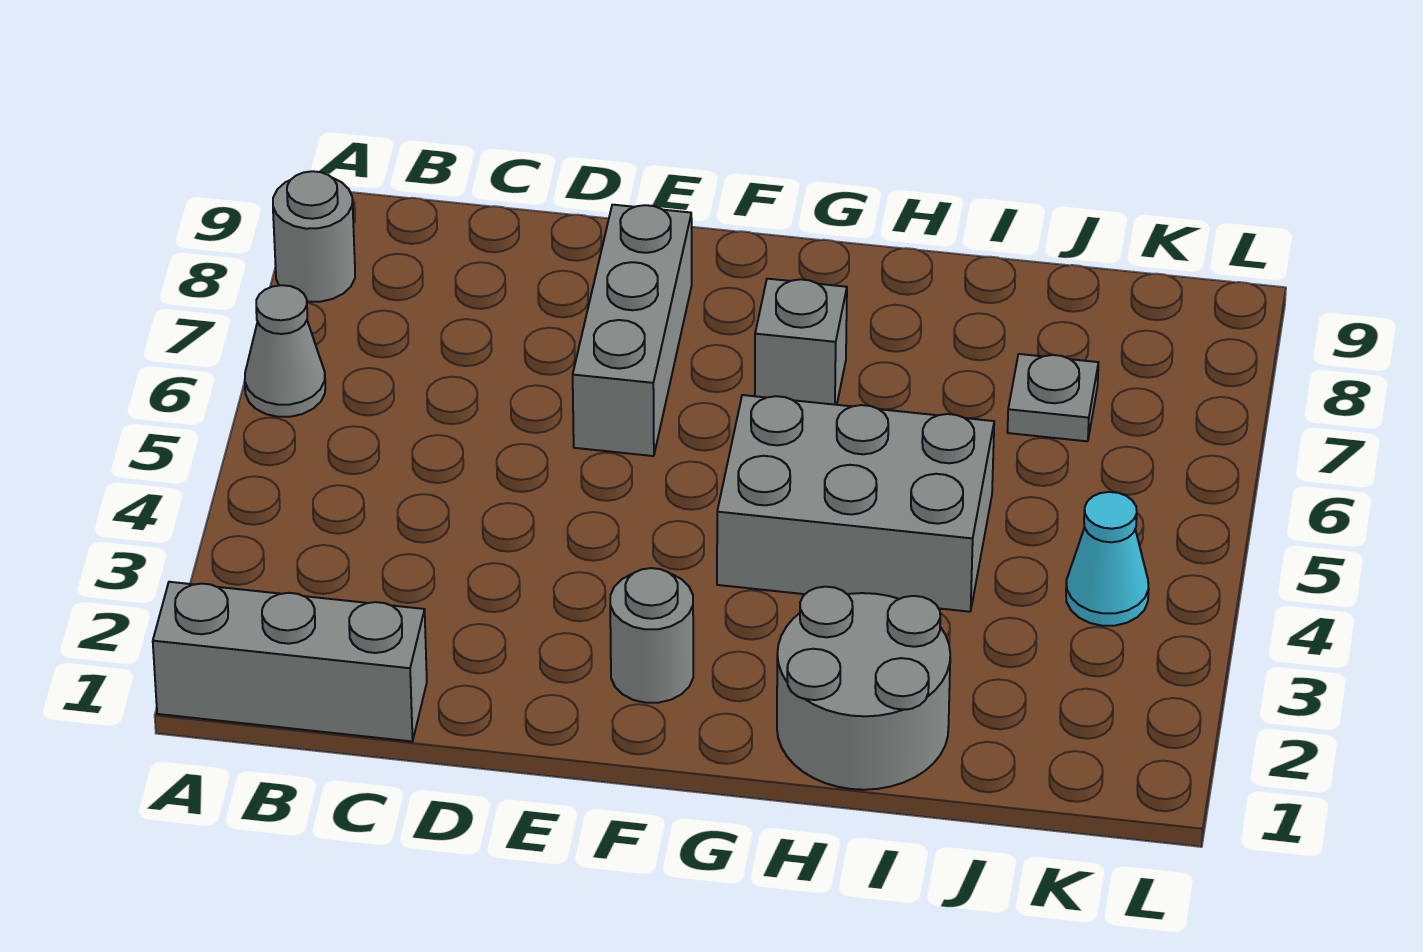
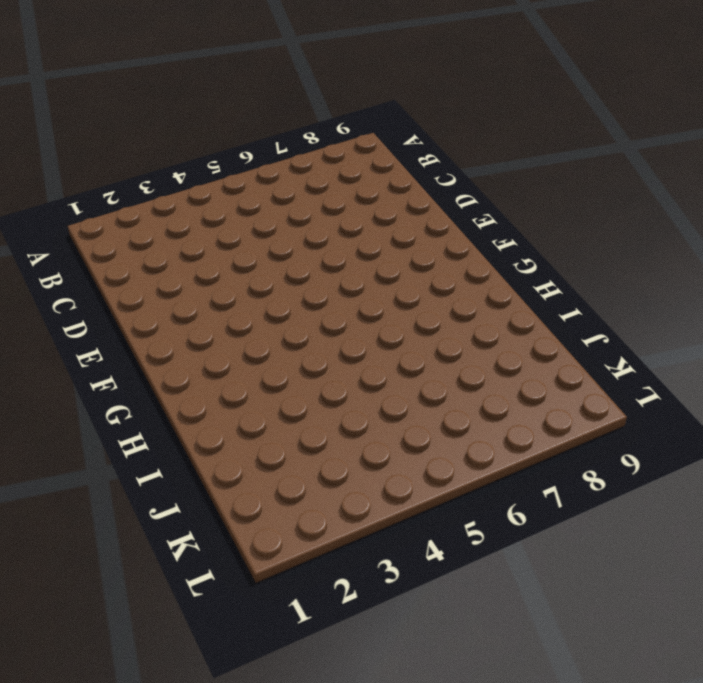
none -> grey brick A1:C1 level 1
none -> grey cone A6 level 1

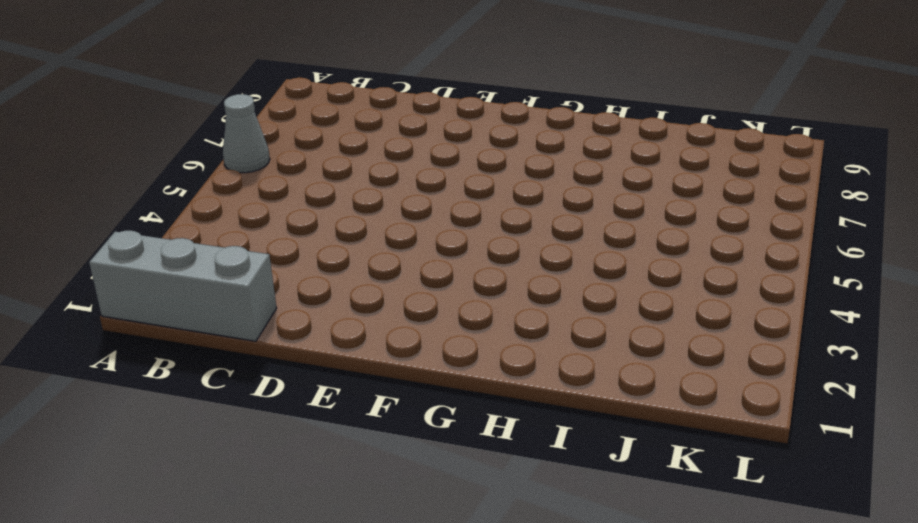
none -> grey round brick A8 level 1
none -> grey brick E6:E8 level 1

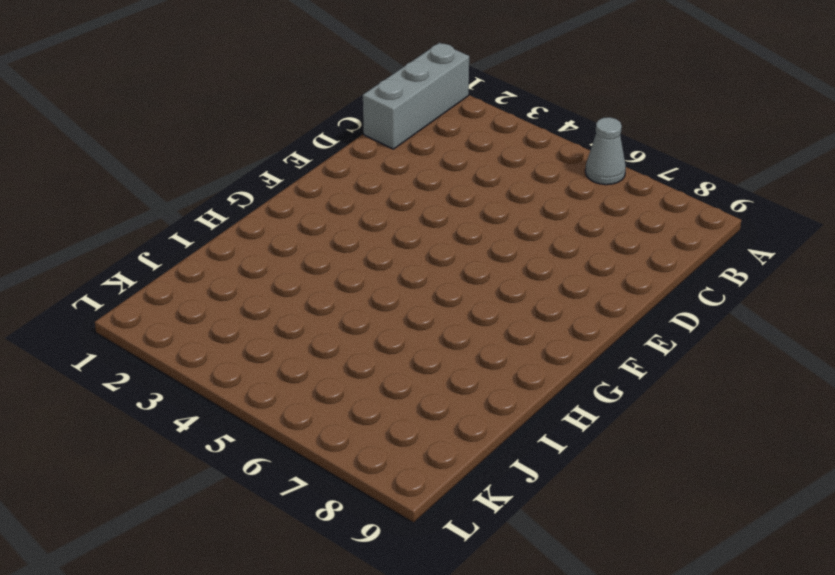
none -> grey round brick A8 level 1
none -> grey brick E6:E8 level 1

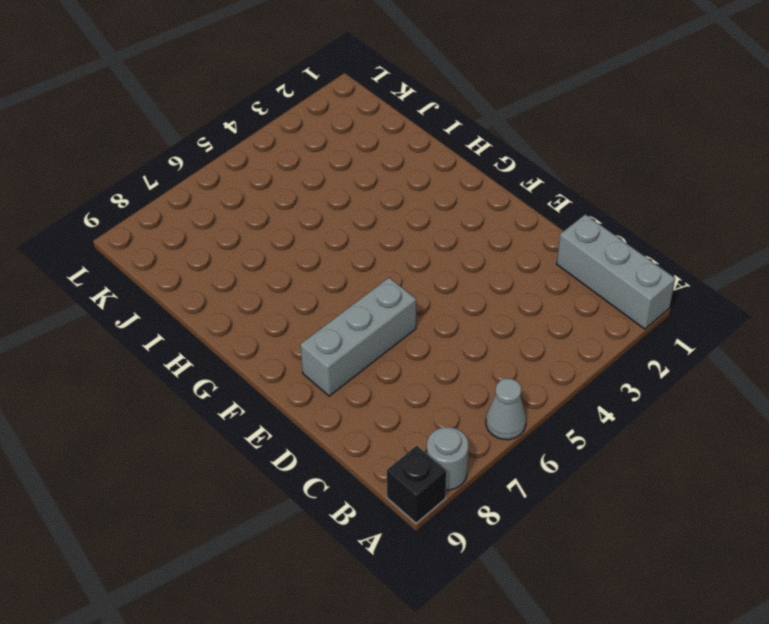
black brick A9 level 1 -> none
none -> grey round brick F2 level 1
none -> grey brick G4:I5 level 1

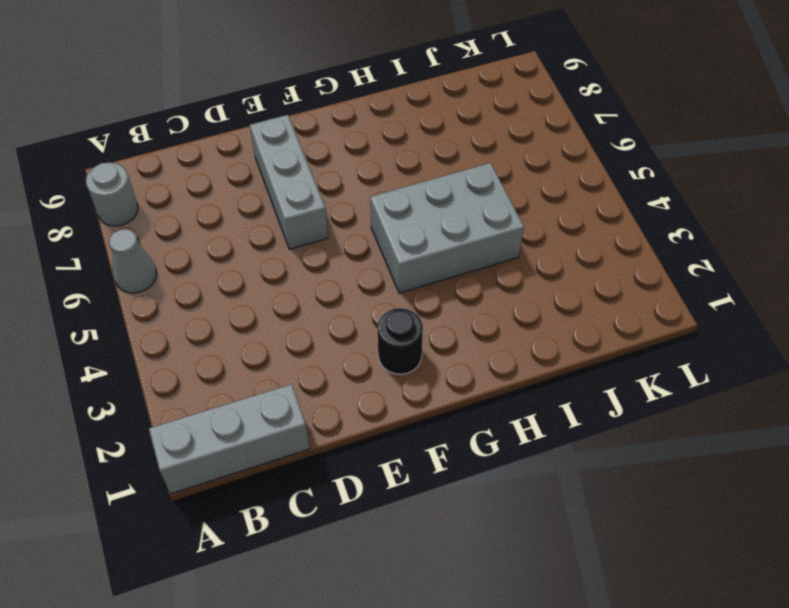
black round brick F2 level 1 -> grey round brick F2 level 1
none -> grey brick G7 level 1
none -> grey round brick H1:I2 level 1

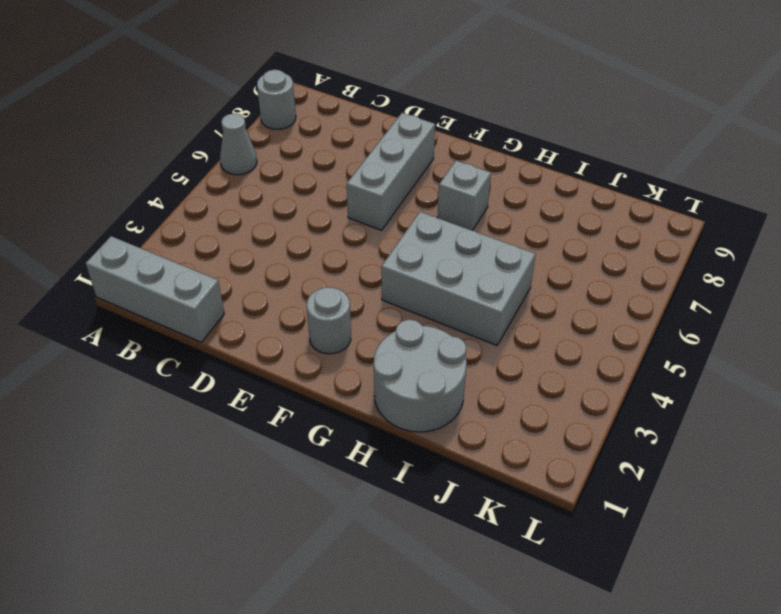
none -> grey plate J7 level 1
none -> cyan cone K4 level 1

